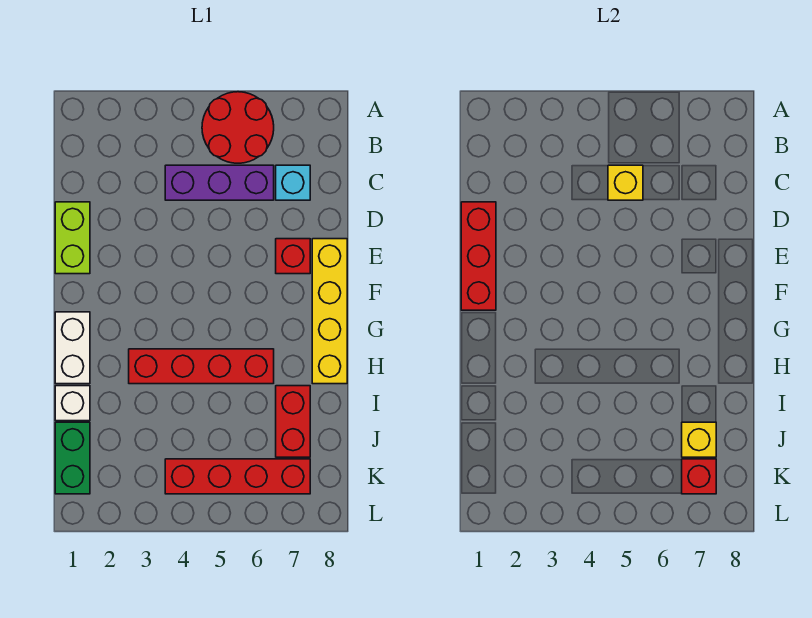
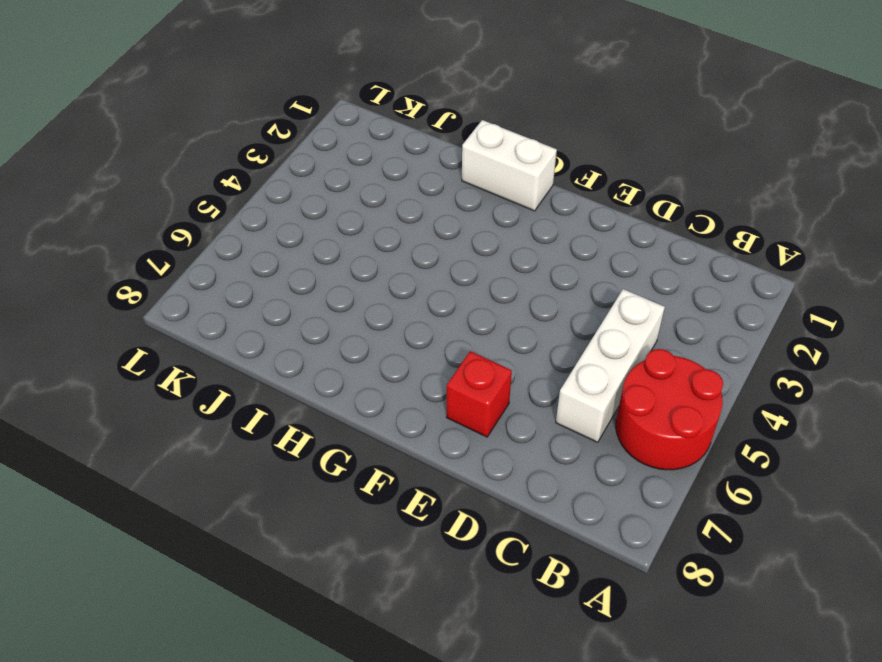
white brick C4:C6 level 1 -> purple brick C4:C6 level 1
none -> cyan brick C7 level 1
none -> lime brick D1:E1 level 1
none -> yellow brick E8:H8 level 1

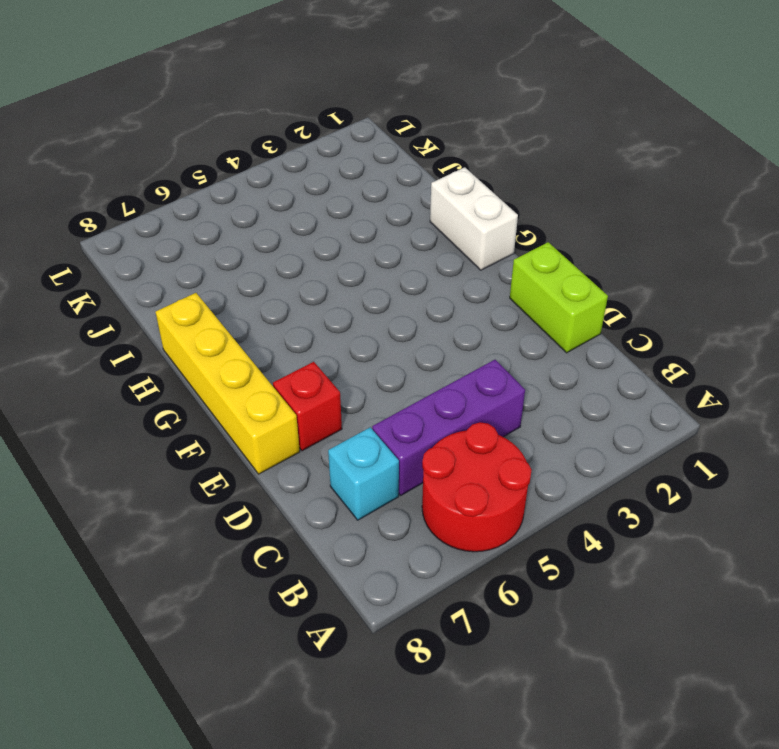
none -> red brick H3:H6 level 1
none -> white brick I1 level 1
none -> red brick I7:J7 level 1

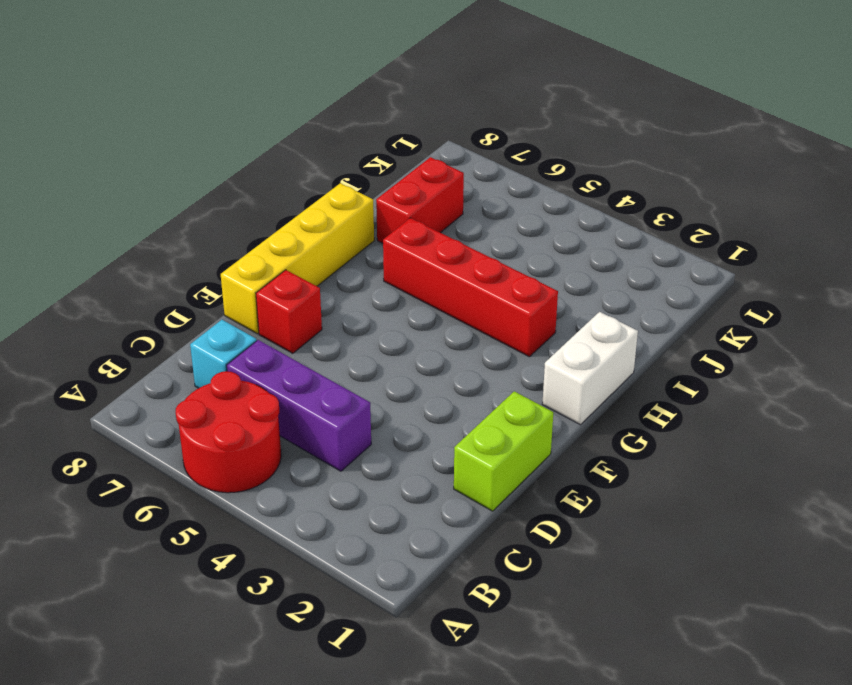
none -> white brick I1 level 1
none -> green brick J1:K1 level 1
none -> red brick K4:K7 level 1

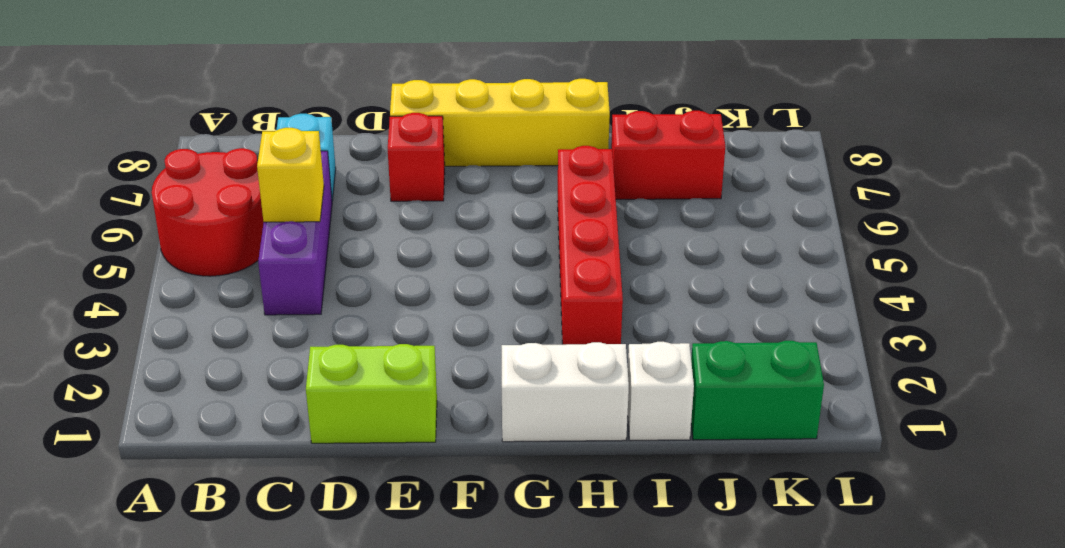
none -> red brick K4:K7 level 1
none -> red brick D1:F1 level 2
none -> yellow brick J7 level 2

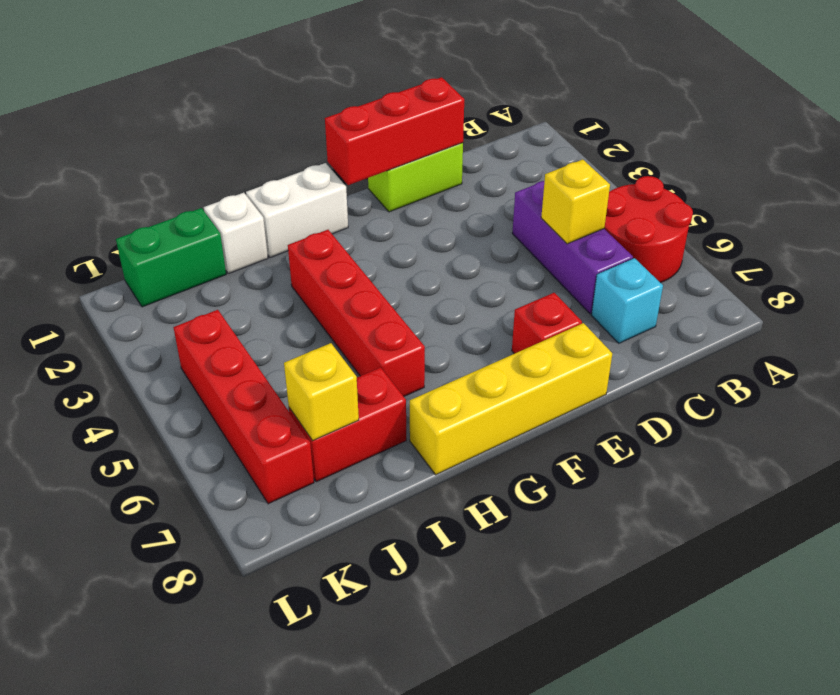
none -> red brick K7 level 2

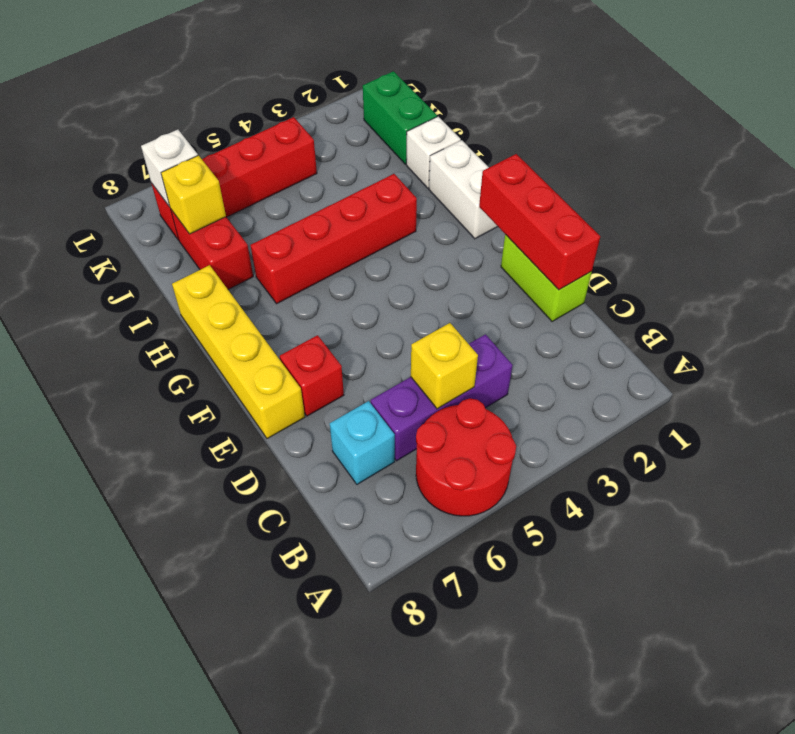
white brick K7 level 2 -> red brick K7 level 2

